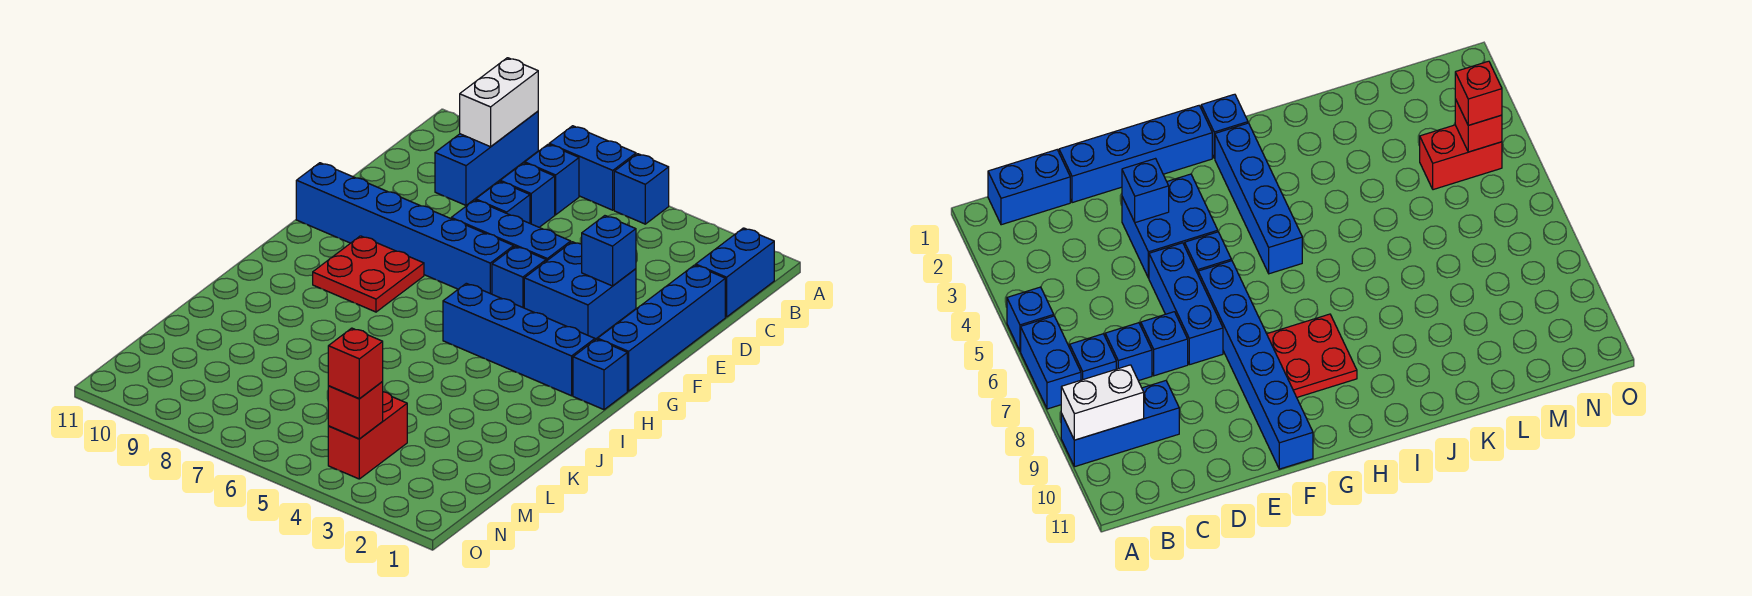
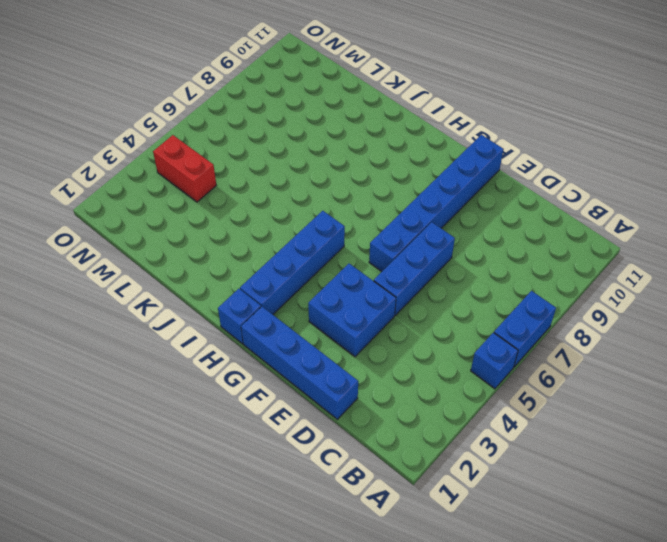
none -> blue brick A9:C9 level 1
none -> blue brick B1:C1 level 1
none -> blue brick B7 level 1

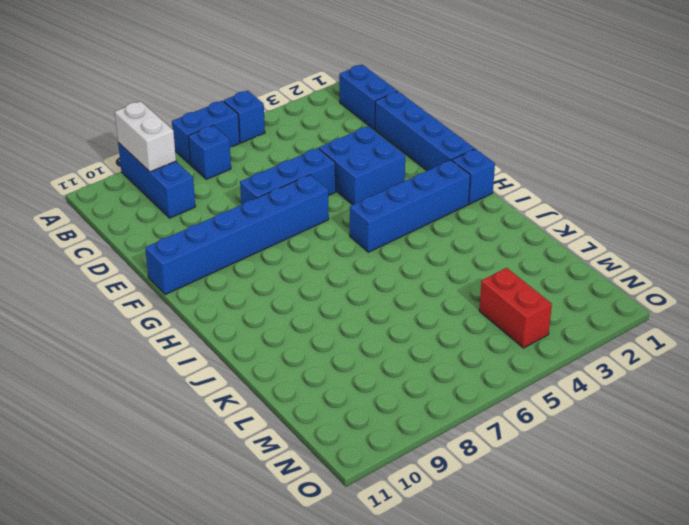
none -> blue brick C7 level 1
none -> blue brick D7 level 1
none -> blue brick F5 level 1

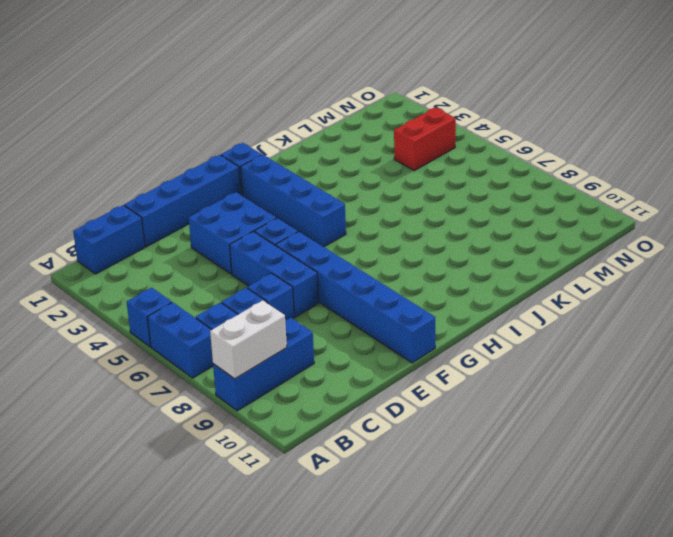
none -> red plate G8:H9 level 1
none -> blue brick E3 level 2
none -> red brick N4 level 2

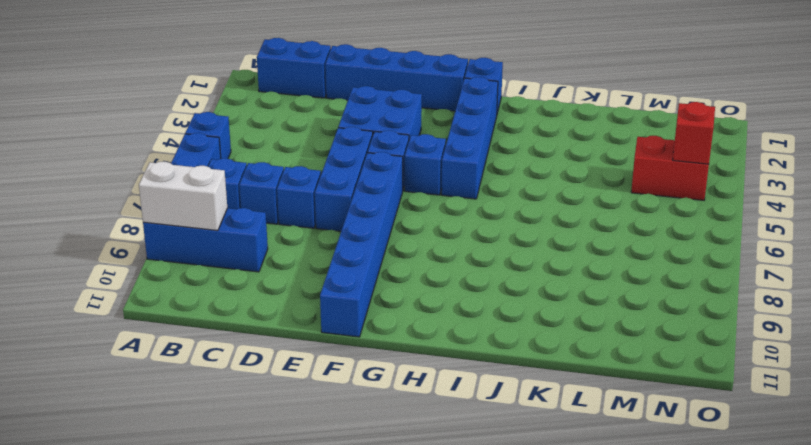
blue brick G5 level 1 -> blue brick E3 level 2
none -> red plate G8:H9 level 1
none -> red brick N4 level 3

